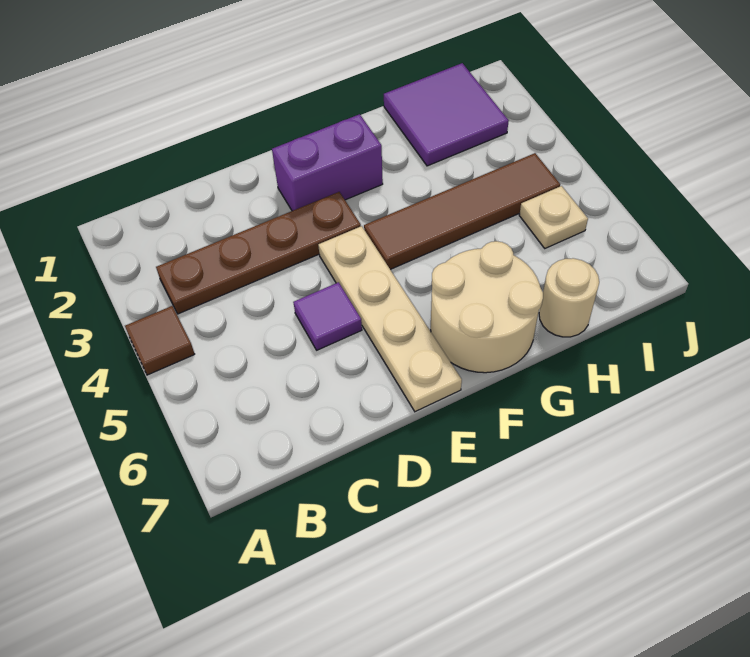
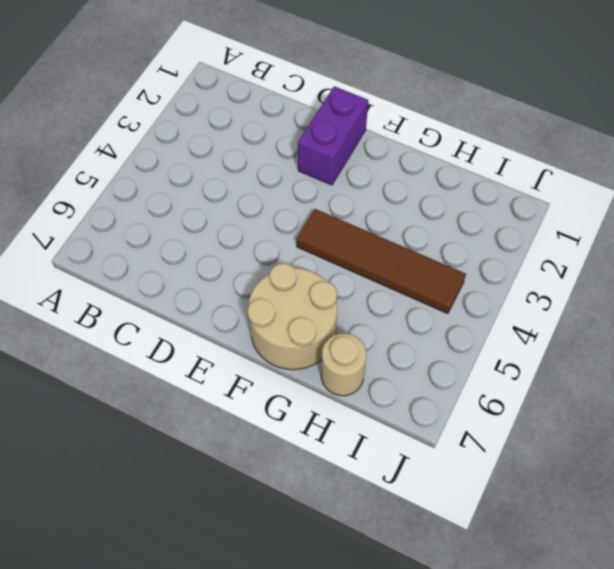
purple brick E1:E2 level 1 -> purple brick E2:F2 level 1
none -> brown tile A4 level 1
none -> brown plate B3:E3 level 1

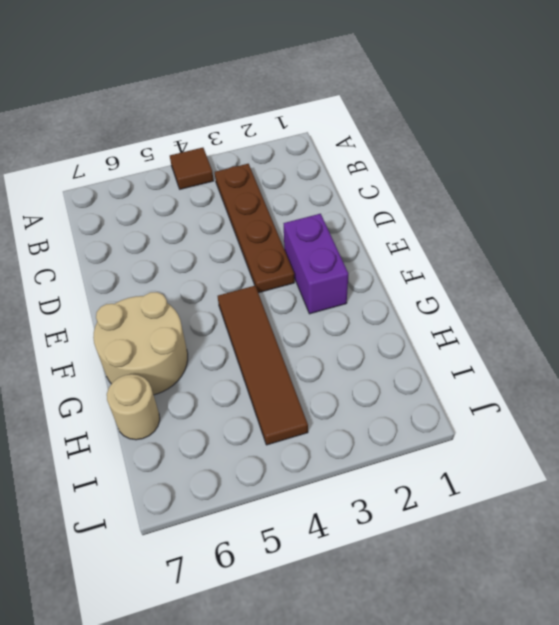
none -> purple tile D5 level 1
none -> tan plate E4:E7 level 1

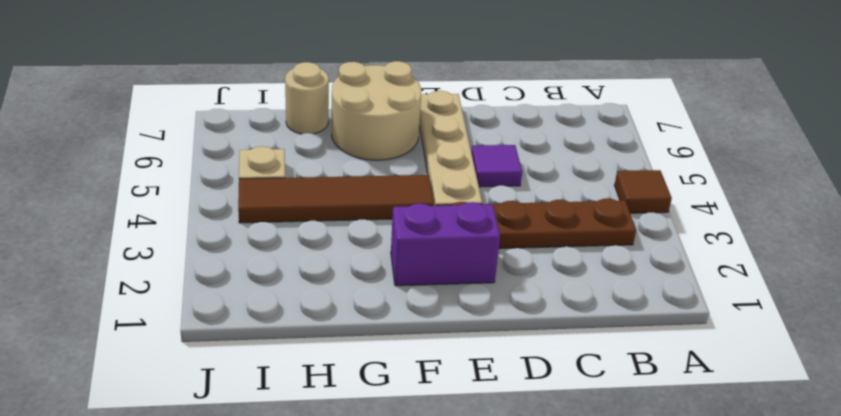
none -> purple tile H1:I2 level 1

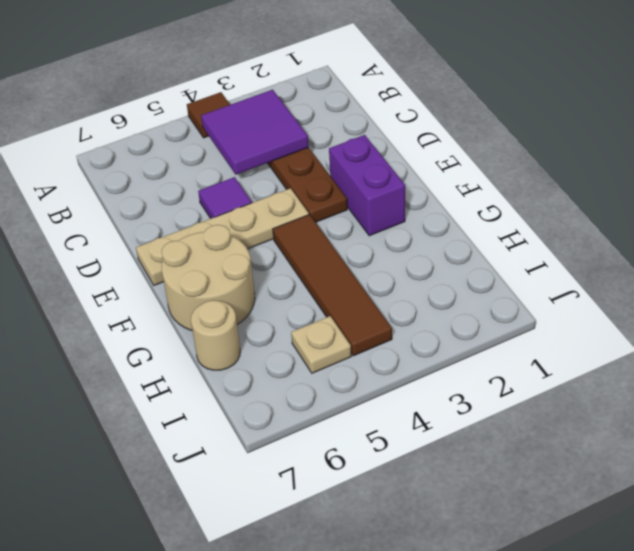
purple tile B3:C4 level 2 -> purple tile H1:I2 level 1

